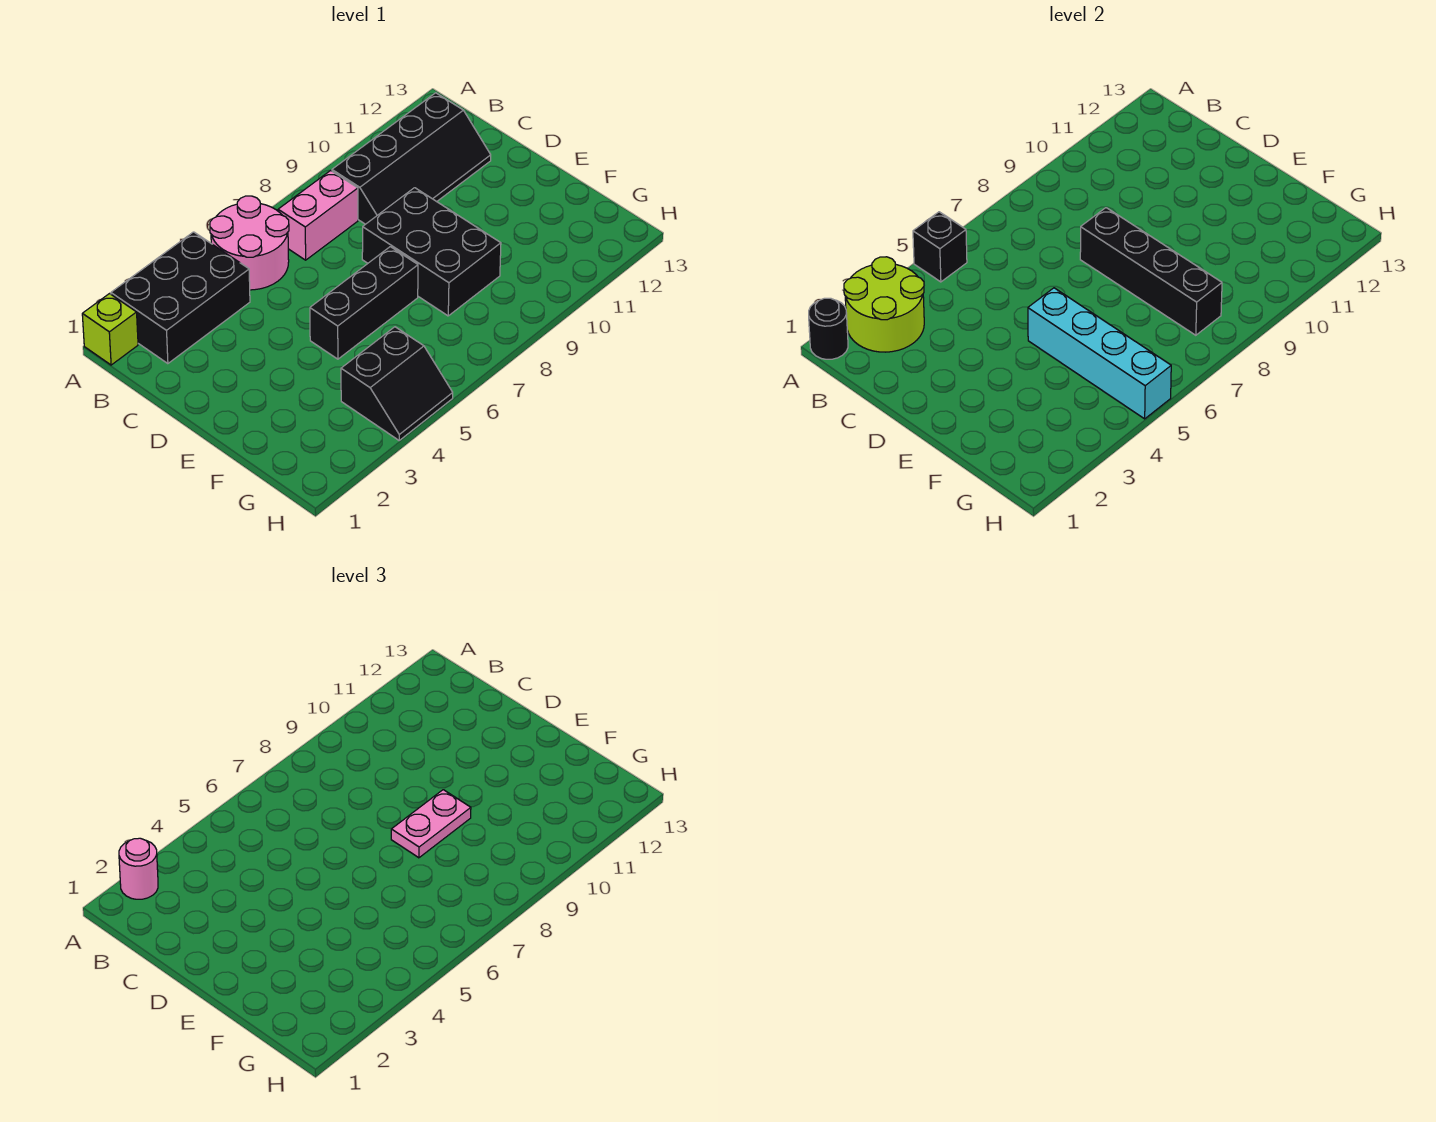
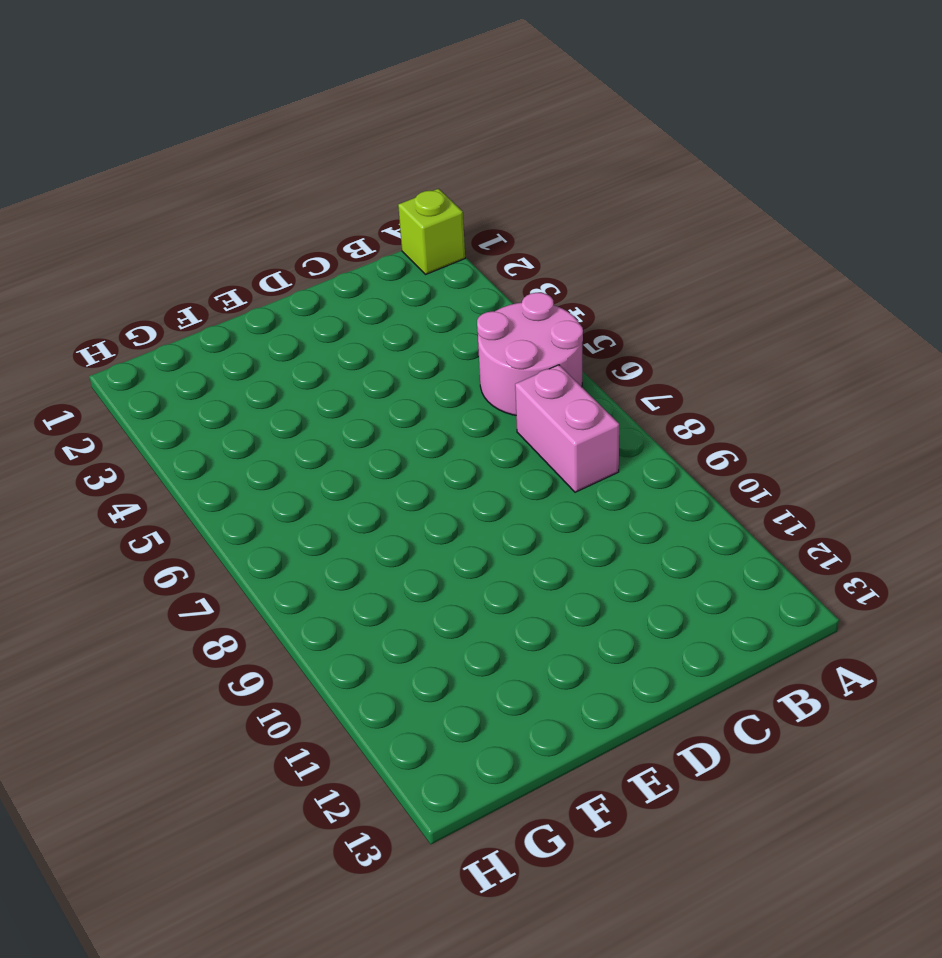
none -> black brick A2:B4 level 1
none -> black slope B9:C12 level 1 top B
none -> black brick D8:F9 level 1

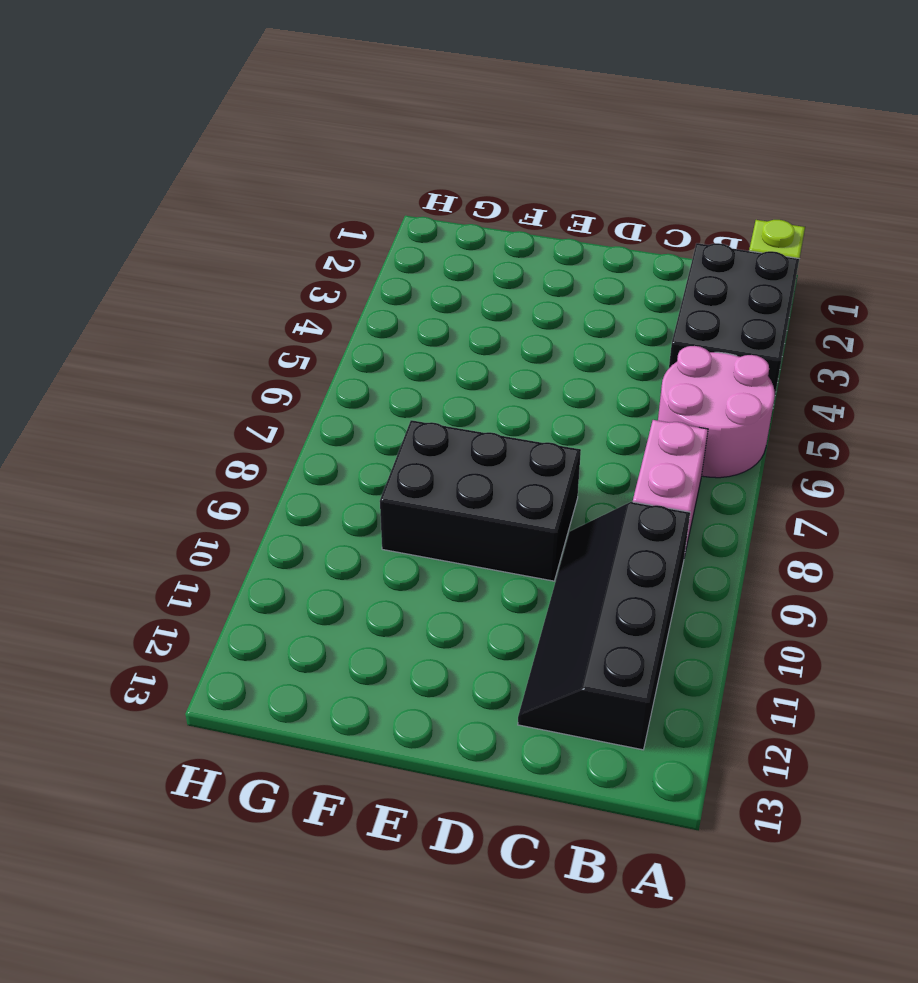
none -> black brick E5:E7 level 1
none -> black slope G4:H5 level 1 top G
none -> black round brick A1 level 2

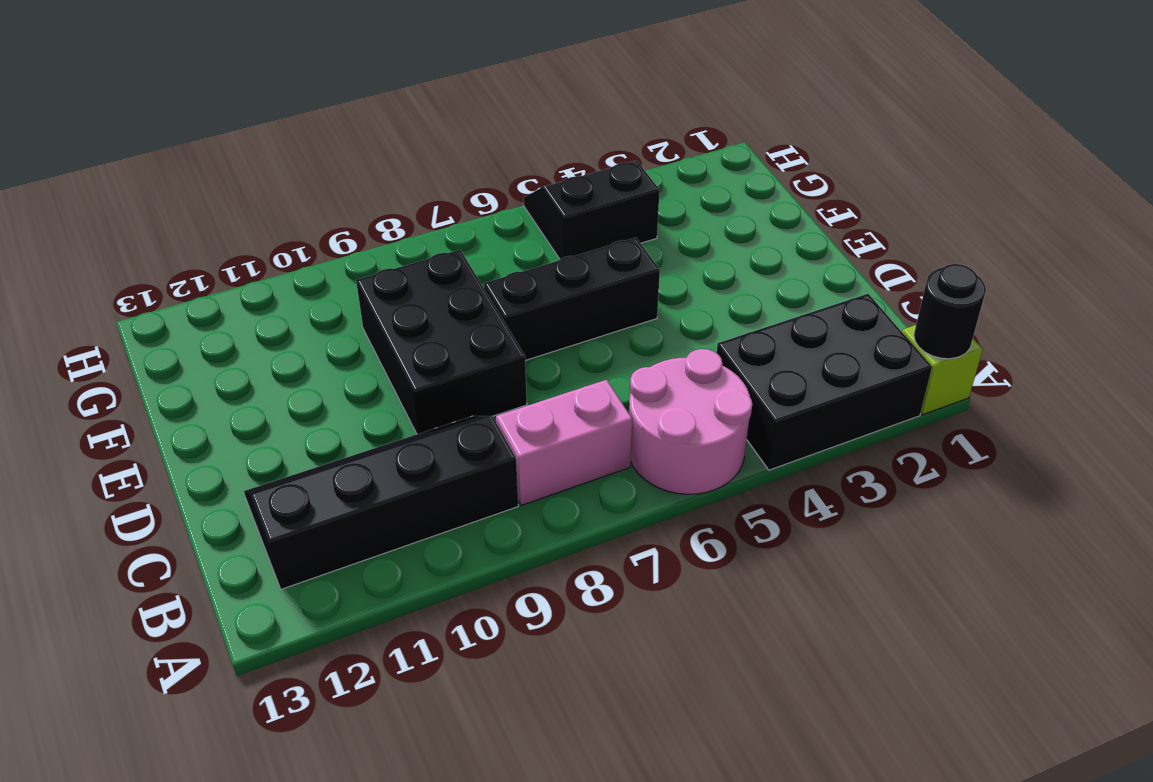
none -> lime round brick A2:B3 level 2
none -> black brick A5 level 2
none -> black brick D8:G8 level 2

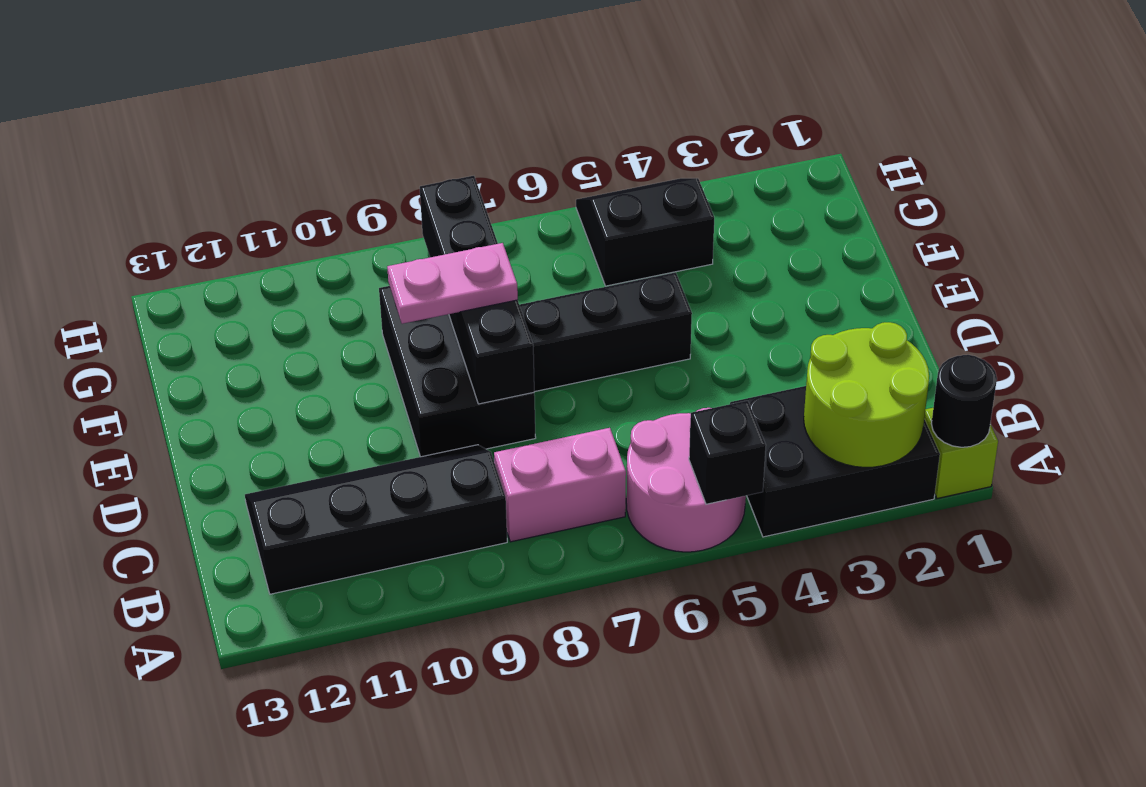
none -> cyan brick E5:H5 level 2
none -> pink round brick A2 level 3

